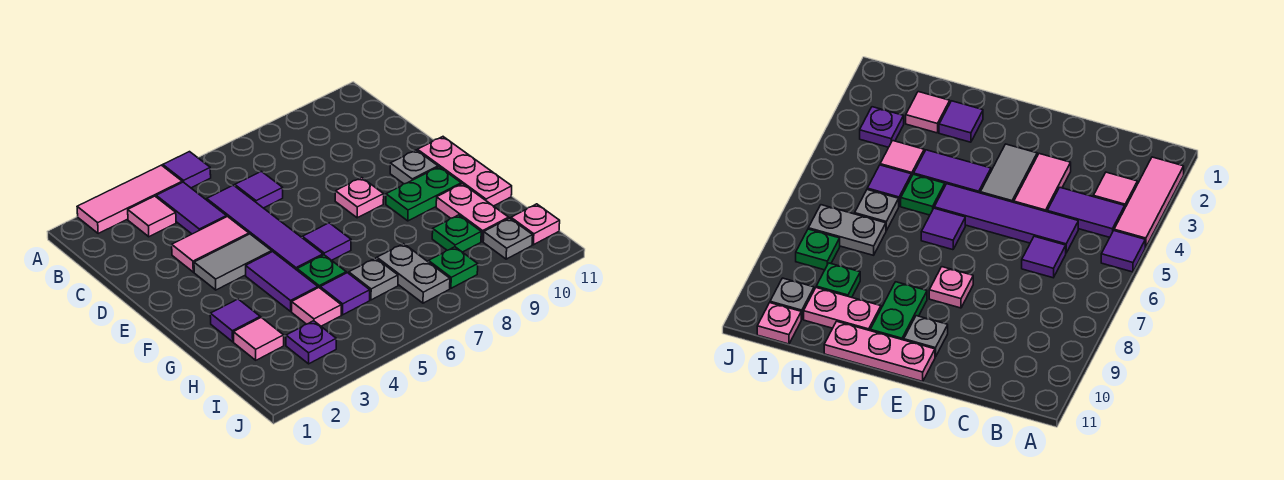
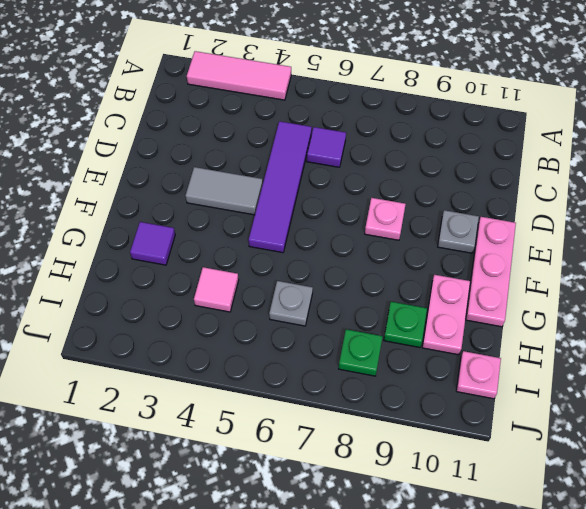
none -> purple tile A5 level 1
none -> pink tile B3 level 1
none -> purple tile B4:C4 level 1

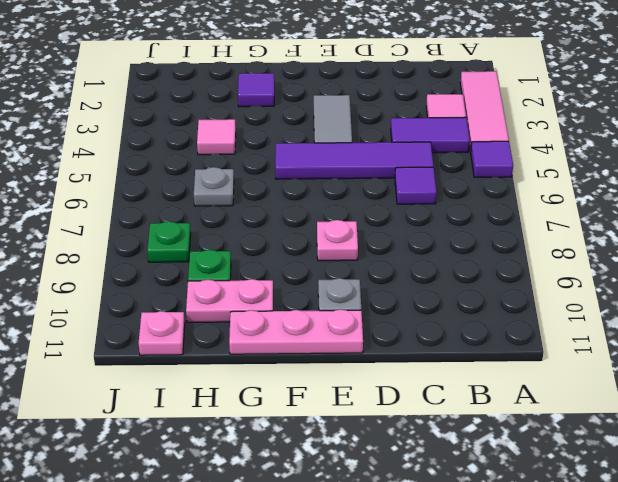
none -> pink tile D3:D4 level 1
none -> purple tile F4:G4 level 1
none -> purple tile F6 level 1

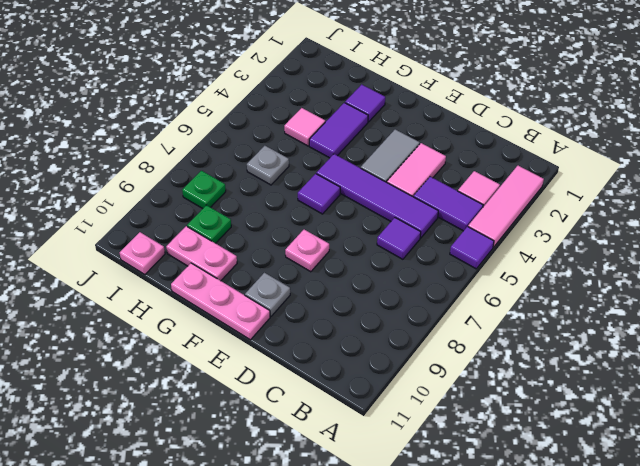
purple tile G3:G4 level 1 -> purple tile F4:G4 level 1
none -> green plate F9:F10 level 1
none -> green plate G5 level 1
none -> pink tile H2 level 1

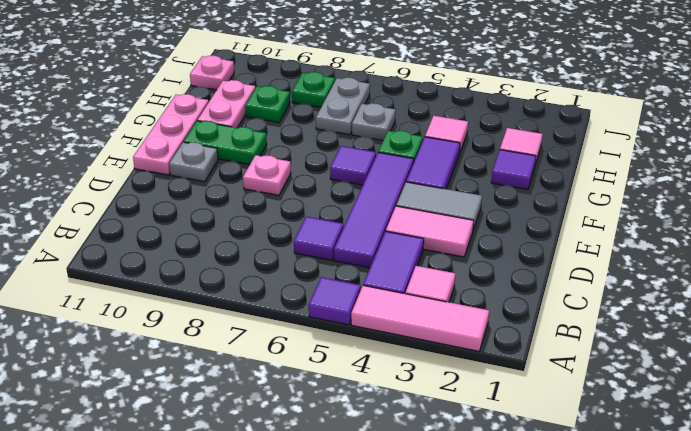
none -> purple tile H5 level 1
none -> purple plate I3 level 1
none -> grey plate I10 level 1

